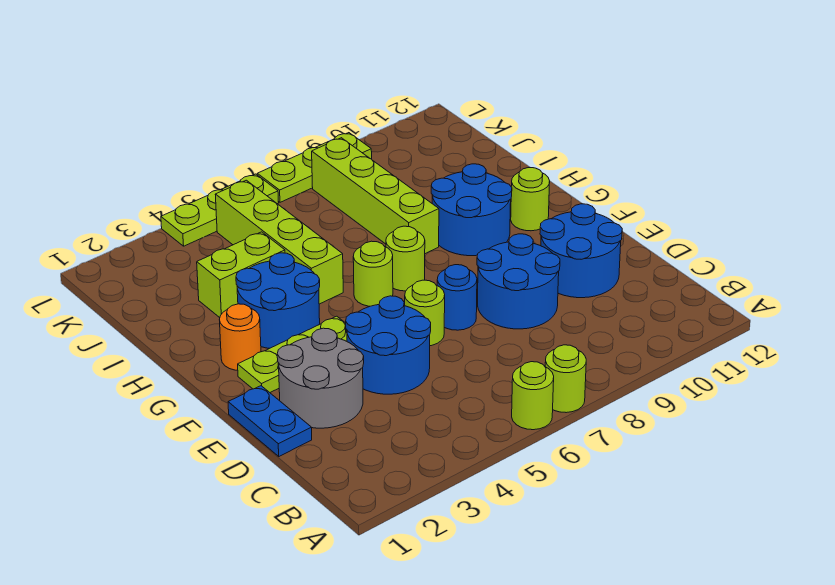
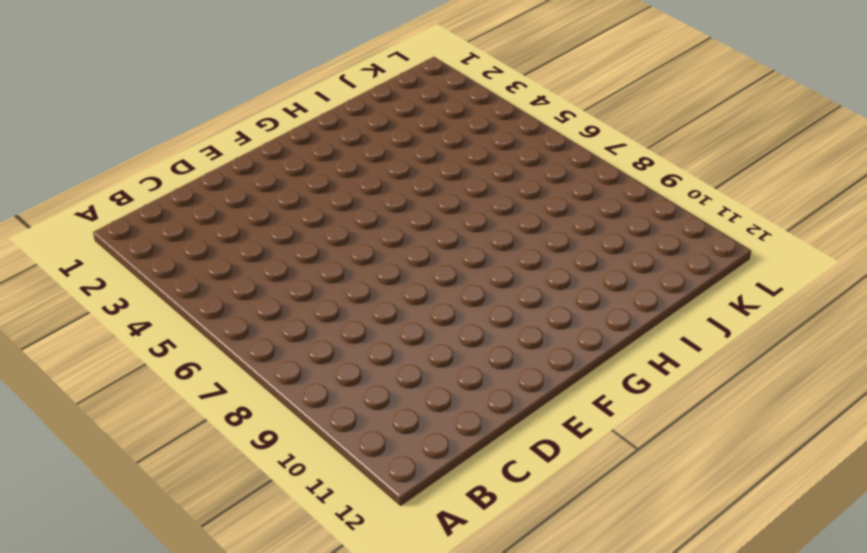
none -> lime round brick A6 level 1
none -> lime round brick A7 level 1
none -> blue plate D1:E1 level 1

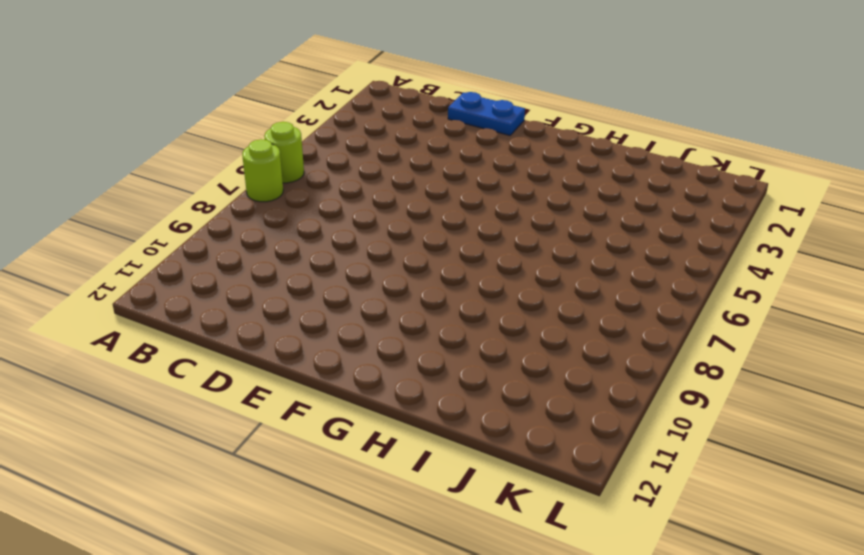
none -> grey round brick D2:E3 level 1
none -> blue round brick D4:E5 level 1
none -> blue round brick D8:E9 level 1

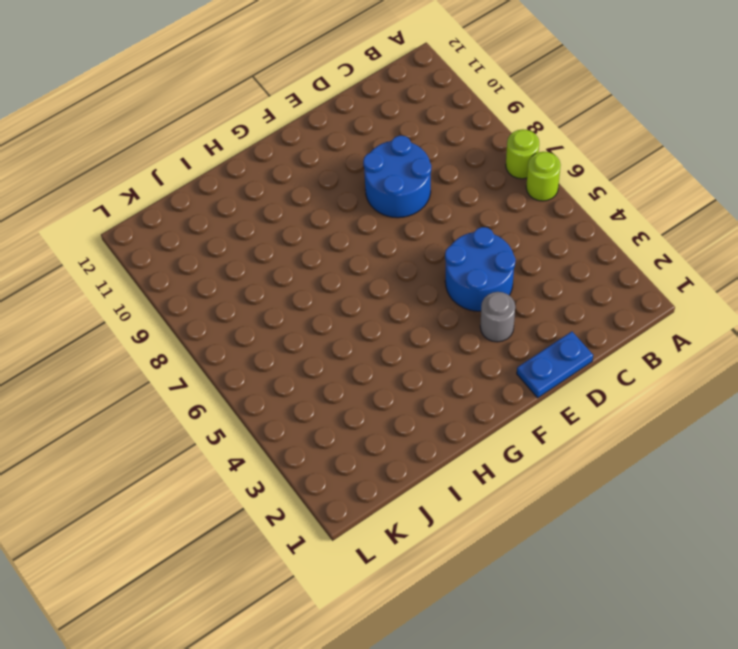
grey round brick E3 level 1 -> grey round brick D2:E3 level 1
none -> blue round brick D10:E11 level 1
none -> lime round brick E6 level 1
none -> blue round brick E7 level 1

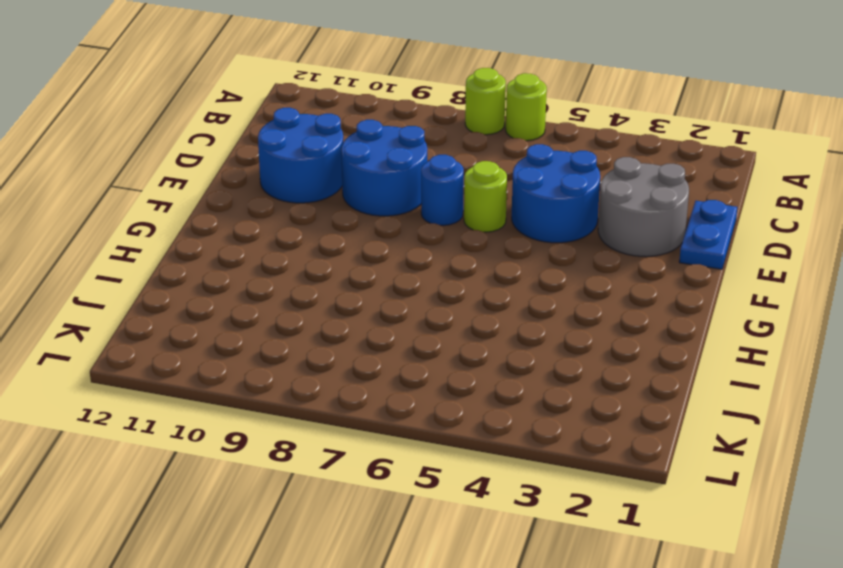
none -> lime plate F2:F4 level 1
none -> orange round brick G2 level 1
none -> blue round brick G3:H4 level 1

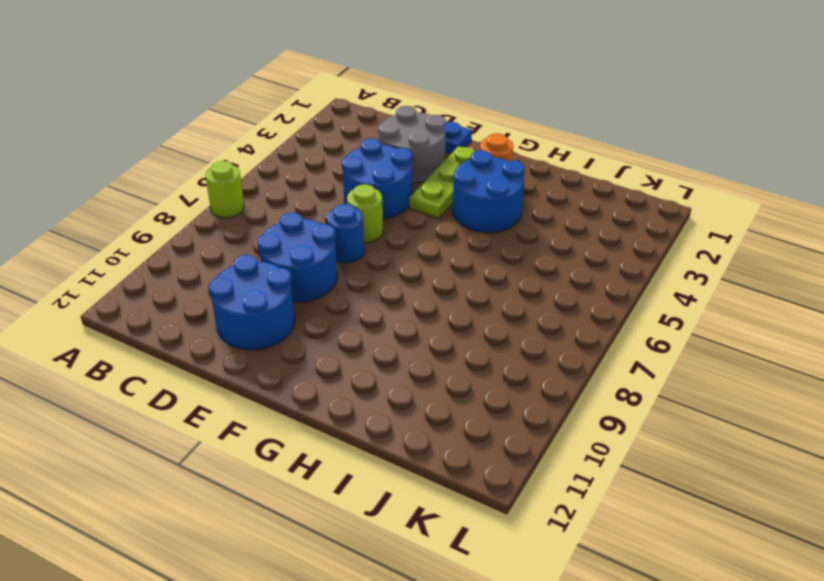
none -> lime round brick A6 level 1
none -> lime round brick G6 level 1
none -> lime round brick G7 level 1

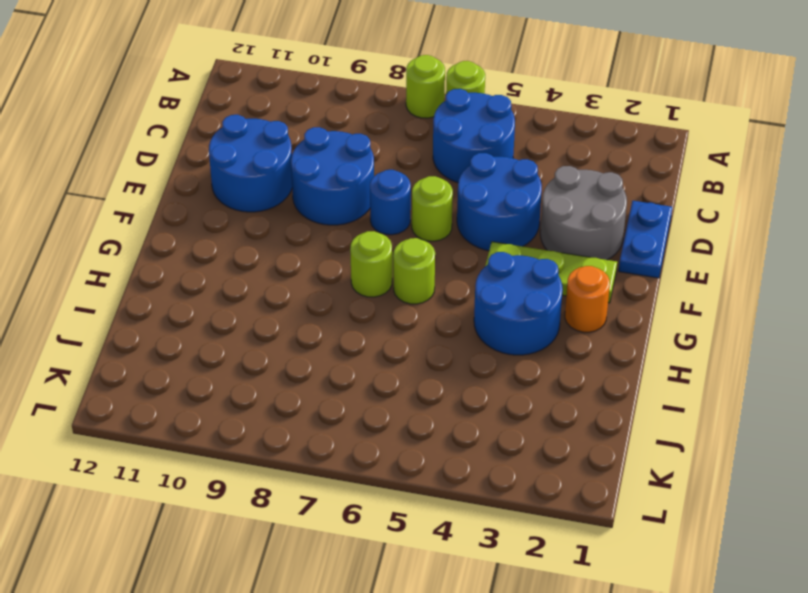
blue round brick B5:C6 level 1 -> blue round brick G9:H10 level 1
none -> lime round brick G11 level 1
none -> lime brick H5:K5 level 1
none -> lime brick H8:K8 level 1

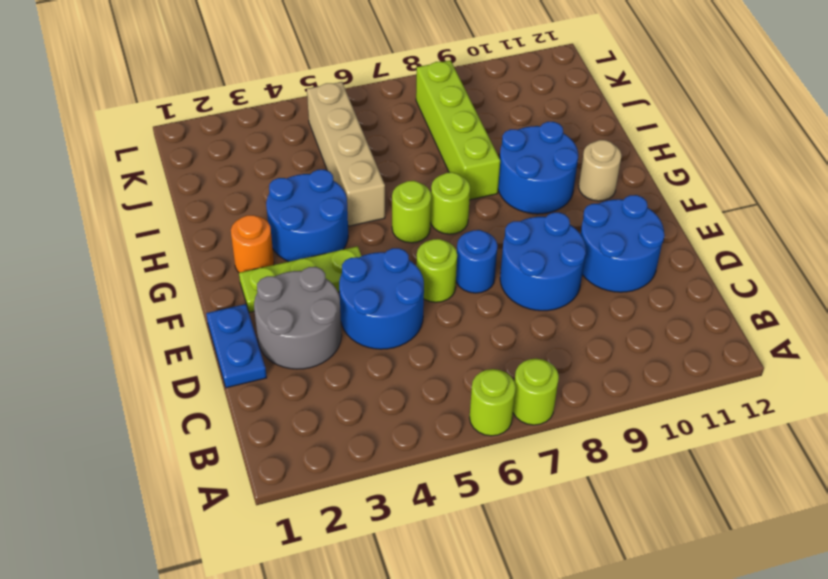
tan round brick G11 level 1 -> lime round brick G11 level 1
tan brick H5:K5 level 1 -> lime brick H5:K5 level 1
none -> lime brick I3:I4 level 1
none -> lime plate L4:L6 level 1
none -> lime plate L7:L9 level 1

